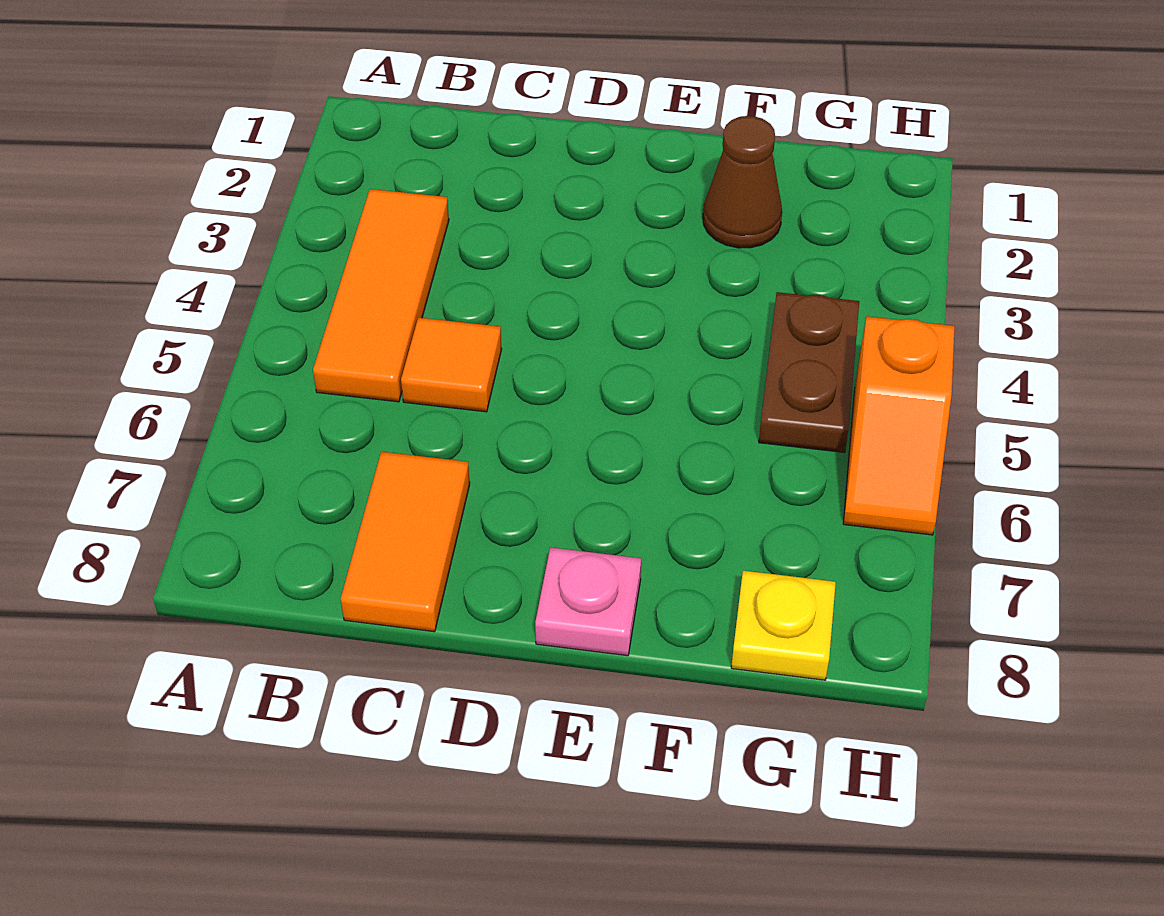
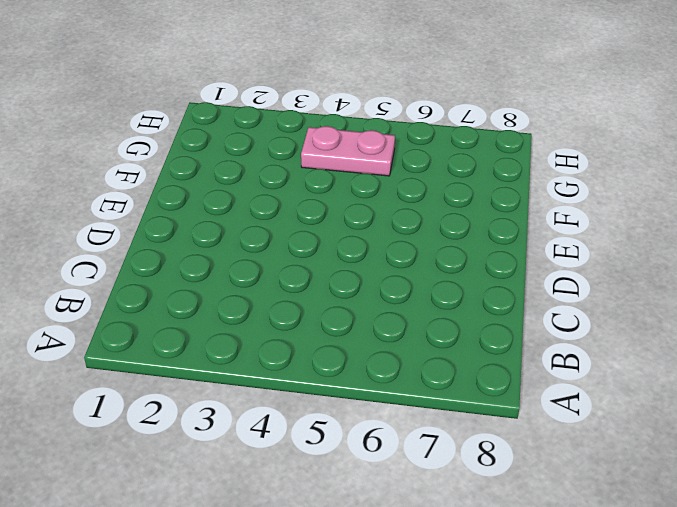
pink plate G4:G5 level 1 -> brown plate G4:G5 level 1
none -> orange tile B3:B5 level 1
none -> orange tile C5 level 1

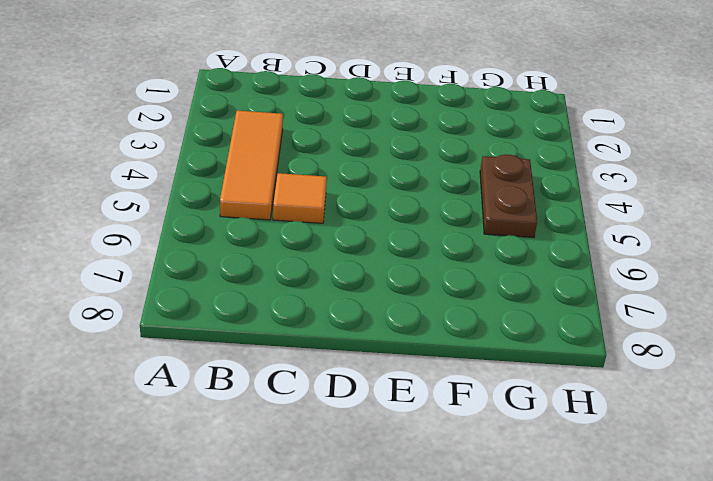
none -> orange tile C7:C8 level 1
none -> pink plate E8 level 1

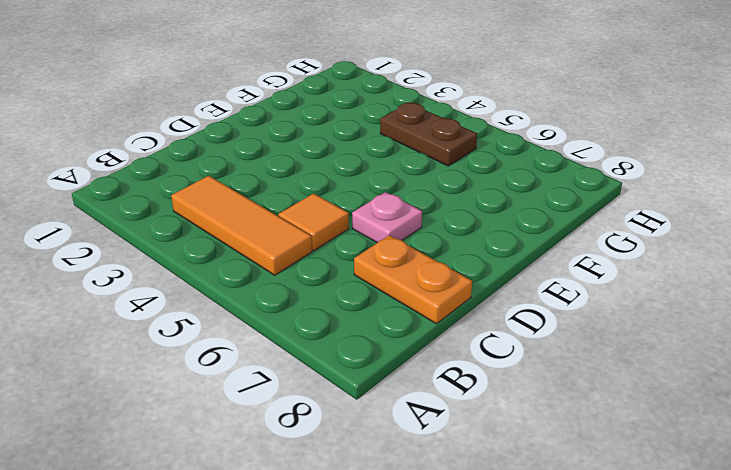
orange plate C7:C8 level 1 -> orange tile C7:C8 level 1
pink plate D6 level 1 -> pink plate E8 level 1
none -> brown cone F2 level 1
none -> yellow plate G8 level 1

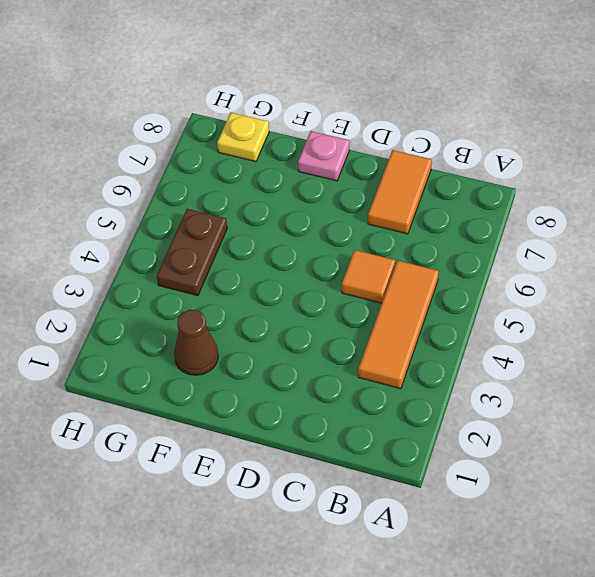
none -> orange slope H5:H6 level 1 top 5

